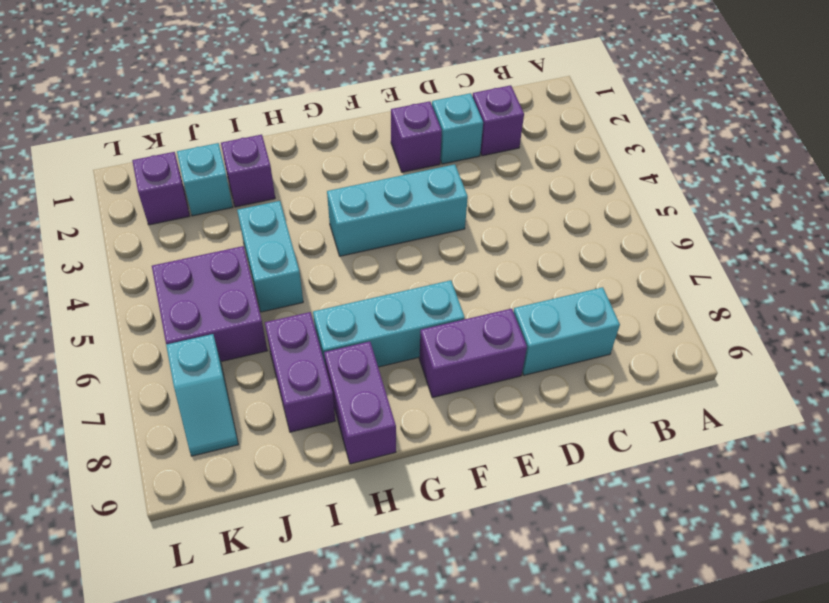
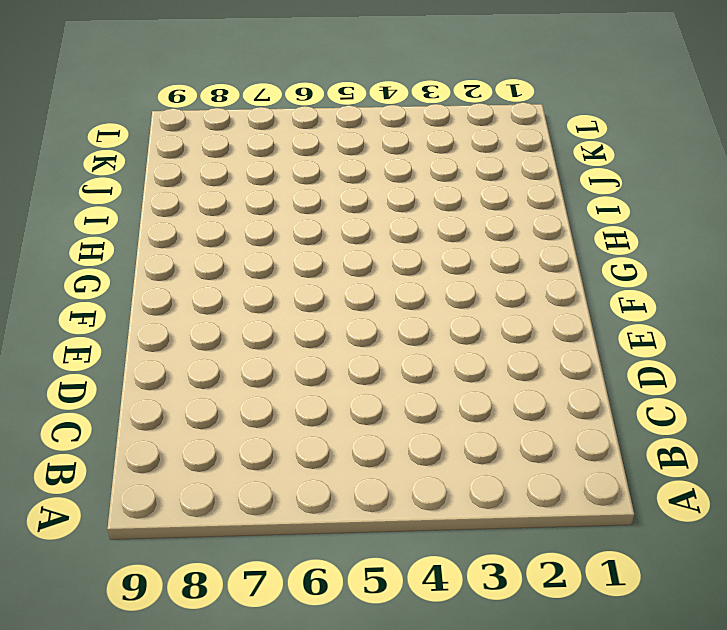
none -> purple brick C2 level 1
none -> cyan brick C8:D8 level 1
none -> cyan brick D2 level 1

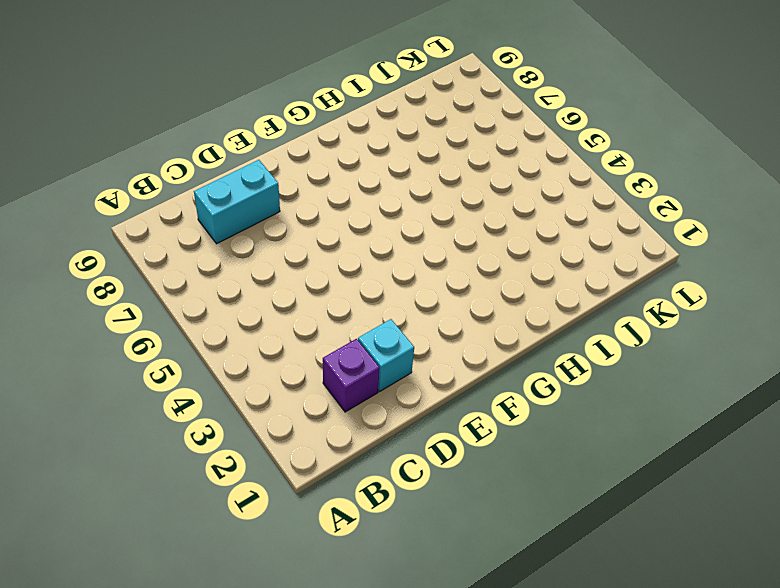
none -> purple brick E2 level 1
none -> cyan brick E4:G4 level 1
none -> purple brick E8:F8 level 1

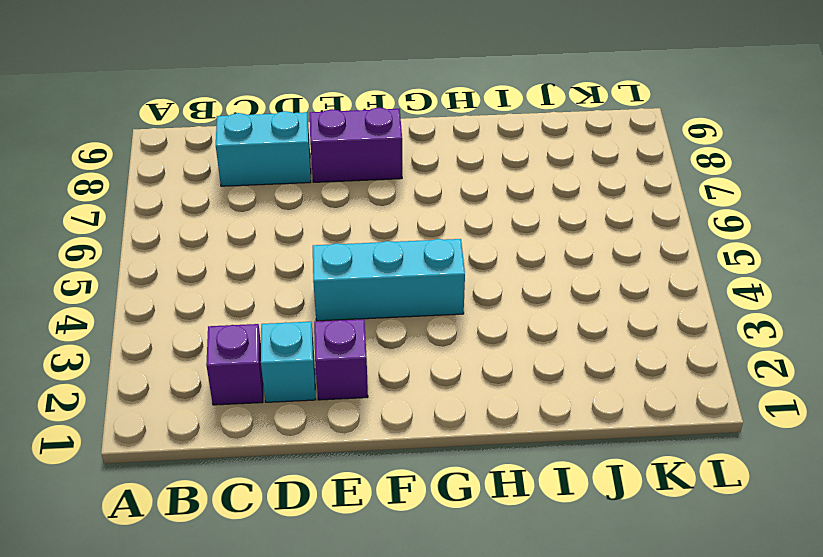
none -> cyan brick F7:H7 level 1
none -> purple brick H8:H9 level 1
none -> purple brick I2 level 1

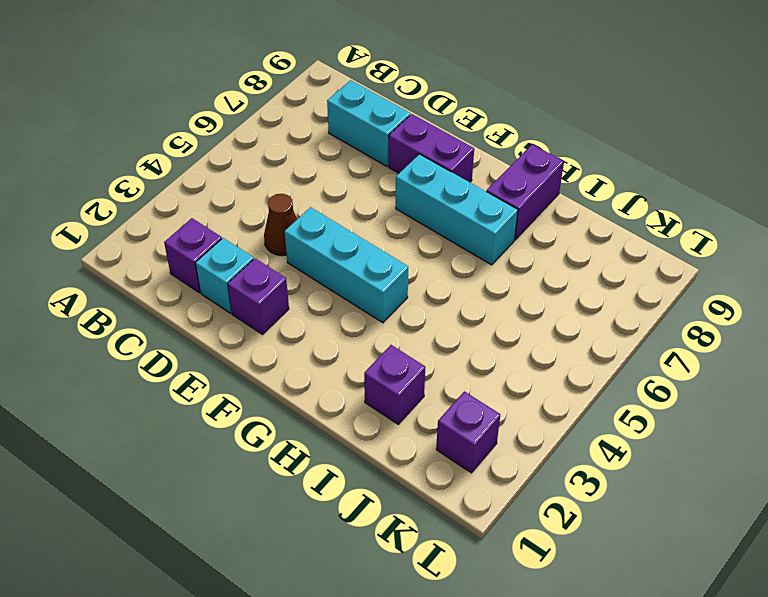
brown cone D4 level 1 -> none
none -> cyan brick I4:I5 level 1
none -> purple brick I7:I8 level 1
none -> cyan brick J2 level 1

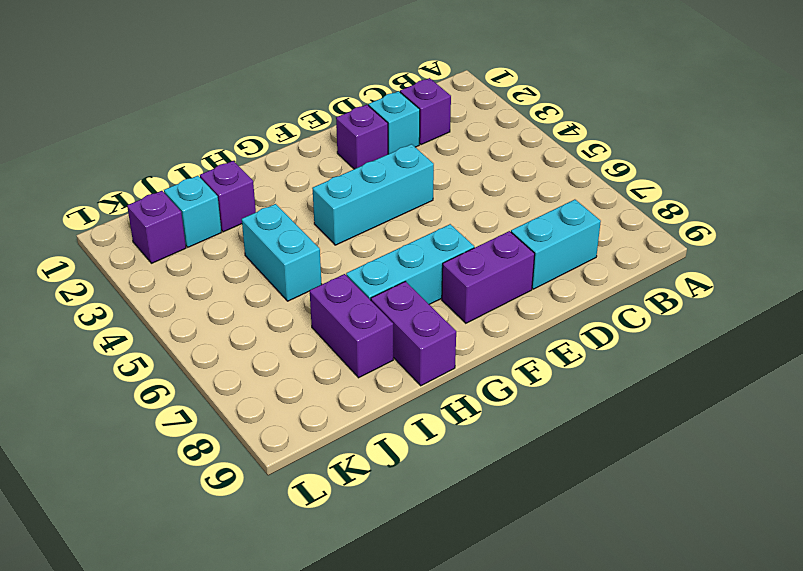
none -> purple brick J5:K6 level 1
none -> cyan slope K7:K8 level 1 top 7

